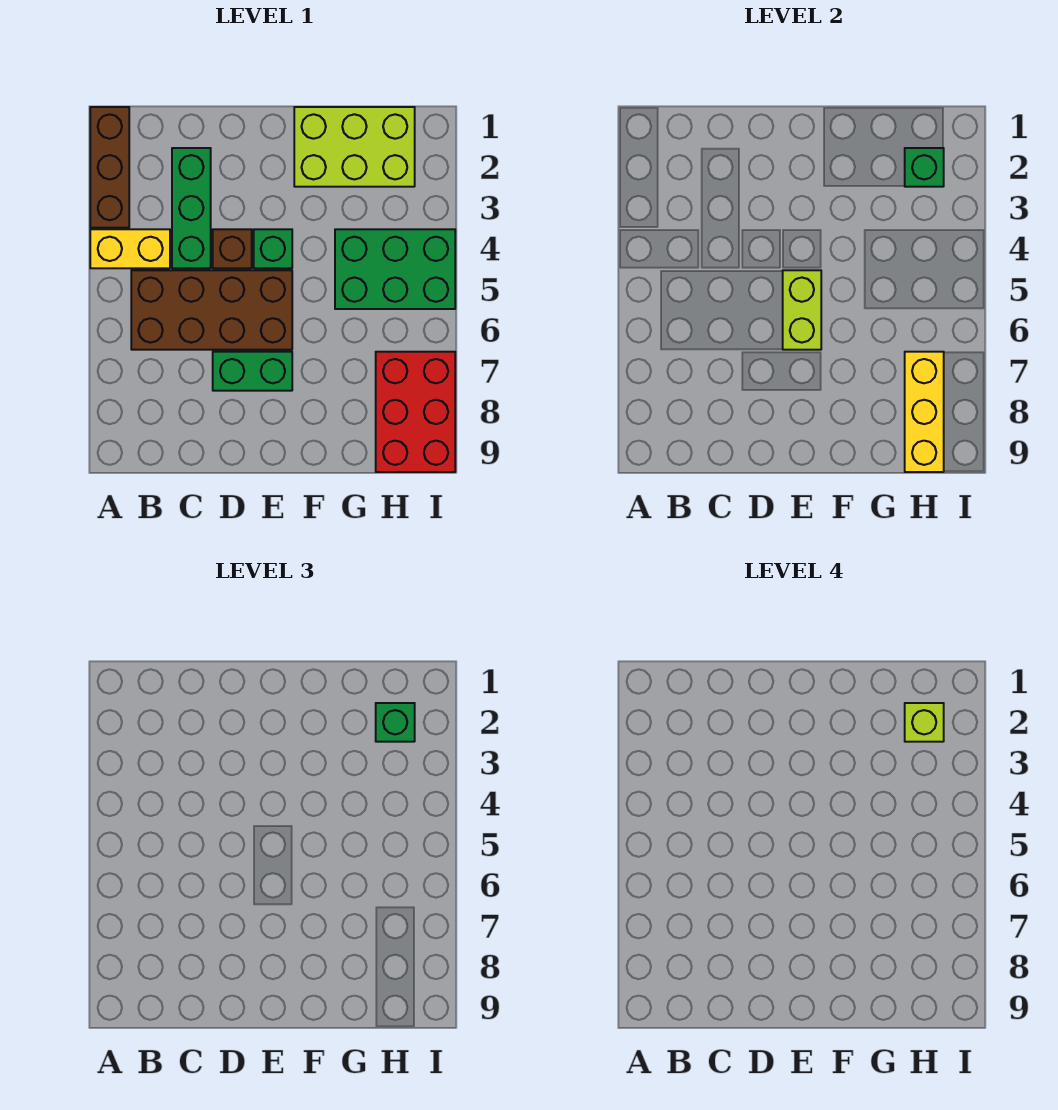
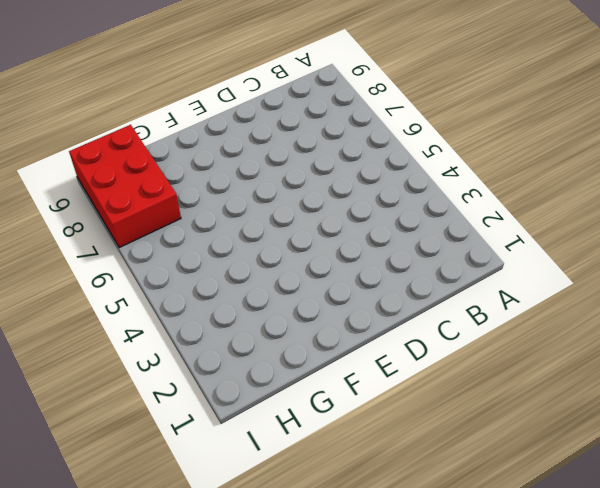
none -> brown brick A1:A3 level 1
none -> yellow brick A4:B4 level 1
none -> brown brick B5:E6 level 1

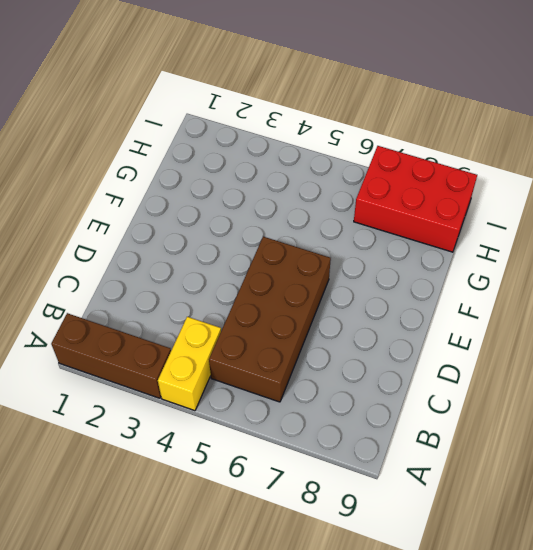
none -> green brick C2:C4 level 1
none -> brown brick D4 level 1
none -> green brick D7:E7 level 1

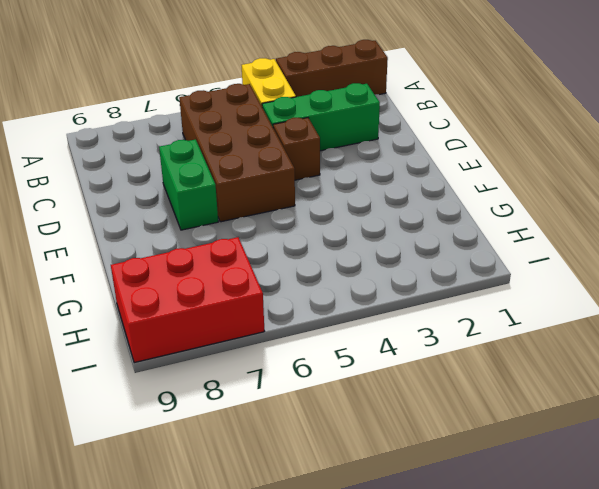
none -> green brick E4 level 1
none -> lime brick F1:H2 level 1
none -> green brick G4:I5 level 1

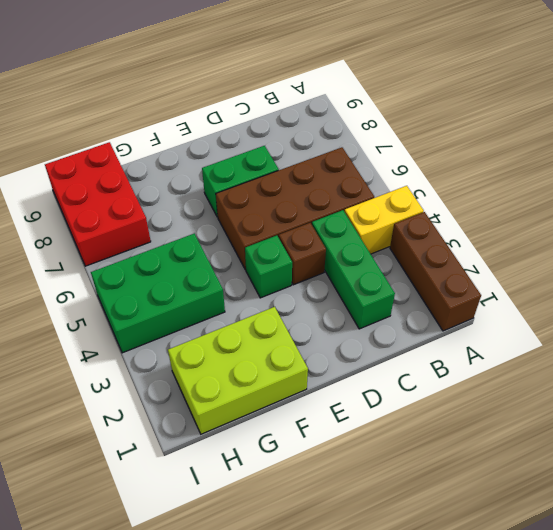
none -> lime brick E5:E6 level 2
none -> green brick H2 level 2
none -> yellow brick H7:H9 level 2

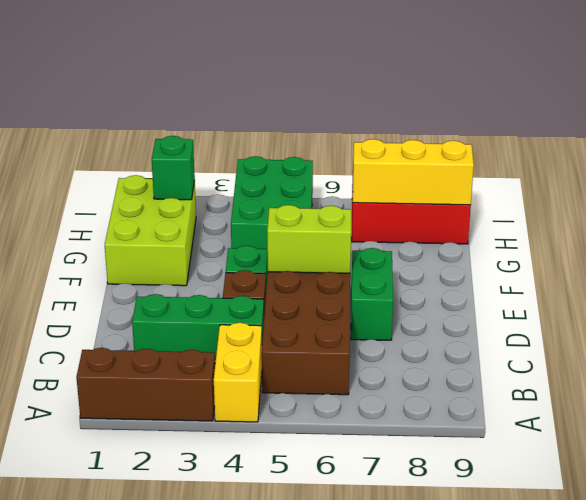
none -> green brick H2 level 3
none -> lime brick H2 level 4

